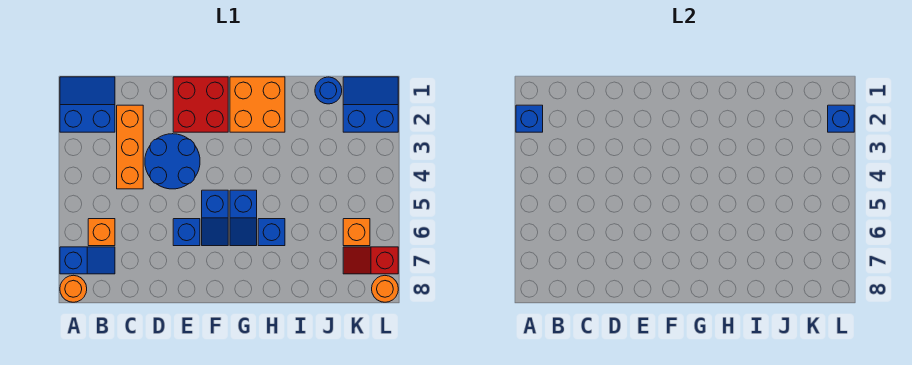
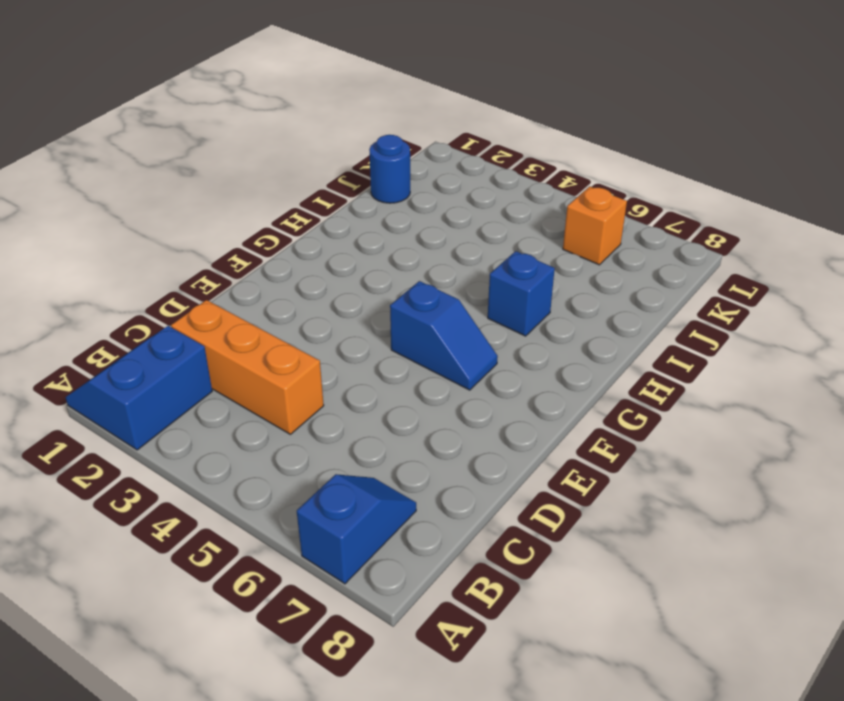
none -> orange round brick A8 level 1
none -> orange brick B6 level 1
none -> blue round brick D3:E4 level 1

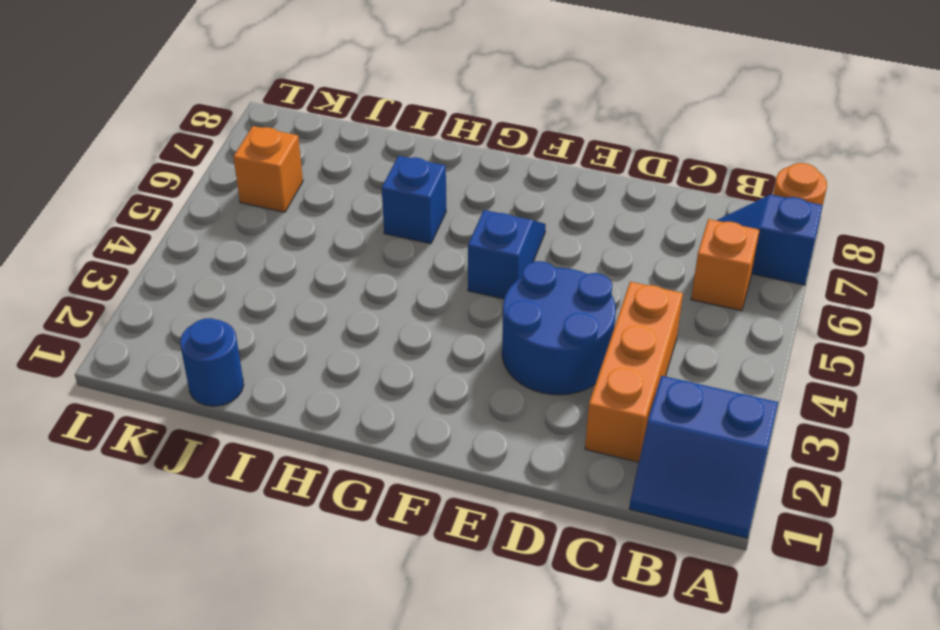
none -> red brick E1:F2 level 1
none -> blue brick E6 level 1
none -> orange brick G1:H2 level 1

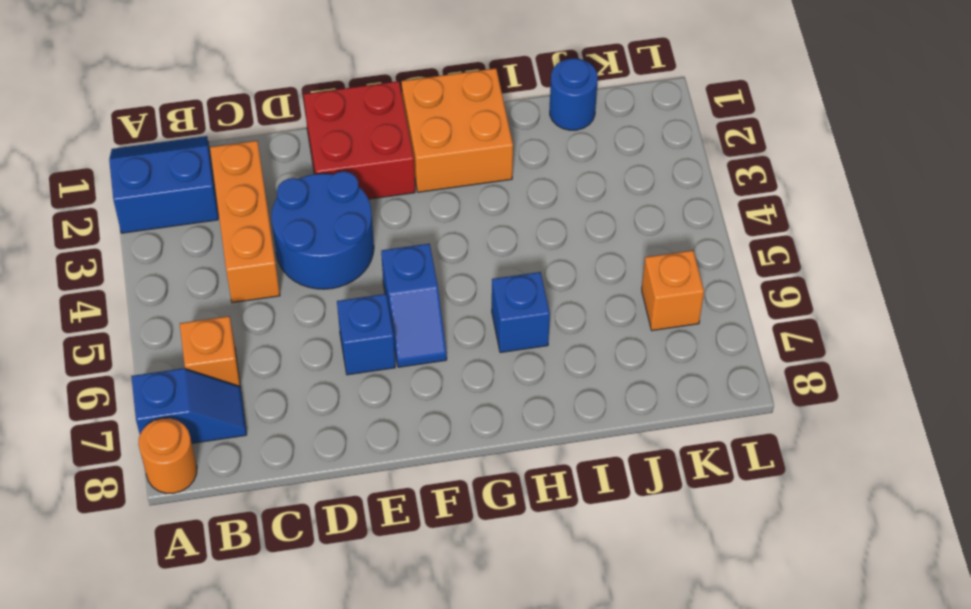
none -> blue slope G5:G6 level 1 top 5
none -> blue slope K1:L2 level 1 top 2
none -> red slope K7:L7 level 1 top L

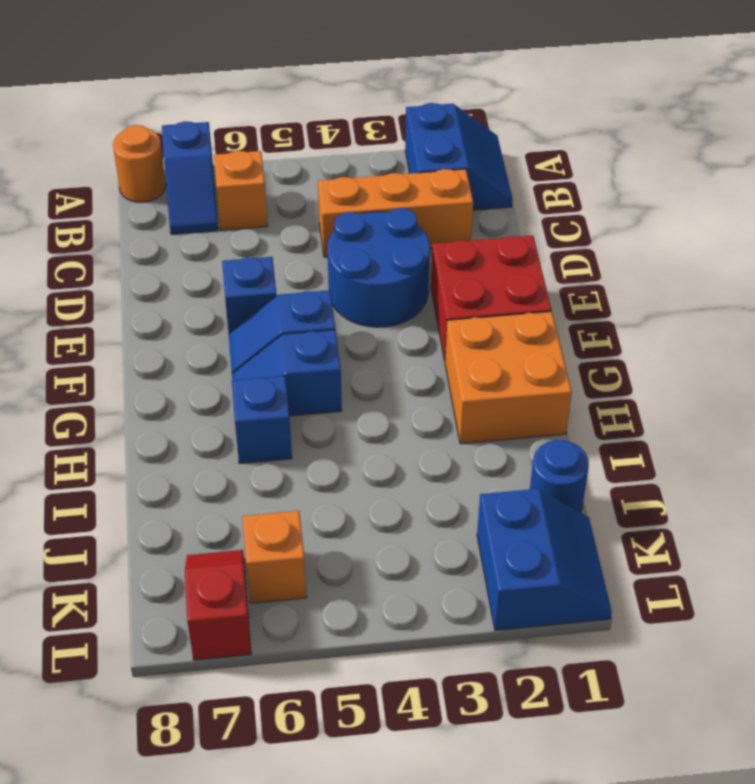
none -> orange round brick L8 level 1
none -> blue brick A2 level 2
none -> blue brick L2 level 2

